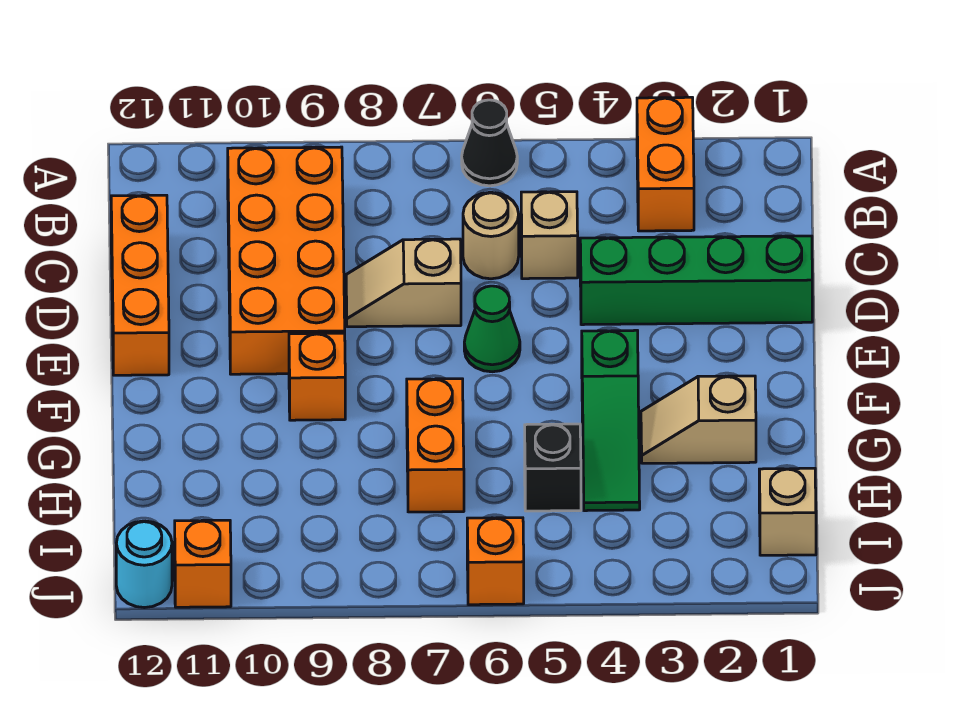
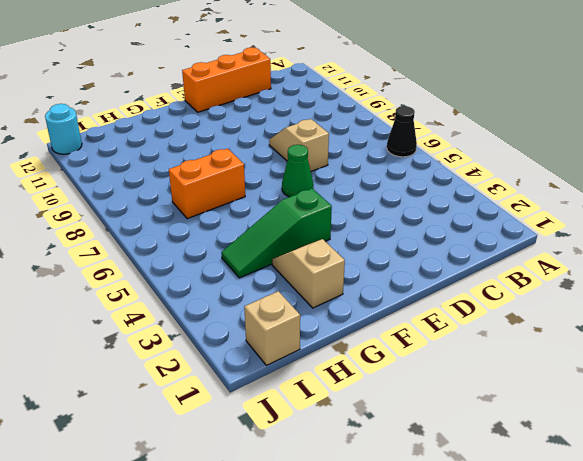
none -> orange brick A3:B3 level 1
none -> orange brick B9:E10 level 1
none -> tan brick C5 level 1

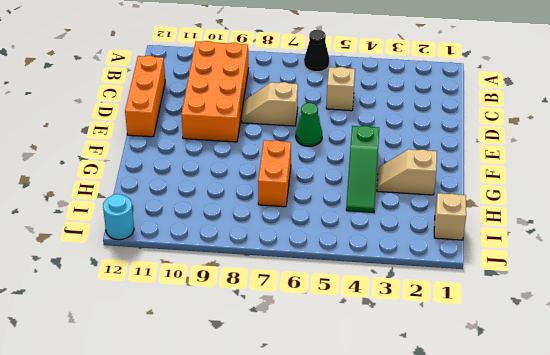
none -> orange brick A3:B3 level 1
none -> tan round brick C6 level 1
none -> green brick D1:D4 level 1

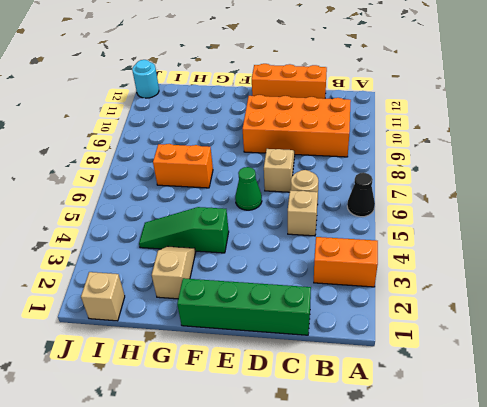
green brick C1:F1 level 1 -> green brick D1:D4 level 1
none -> orange brick F9 level 1
none -> black brick H5 level 1
none -> orange brick J6 level 1

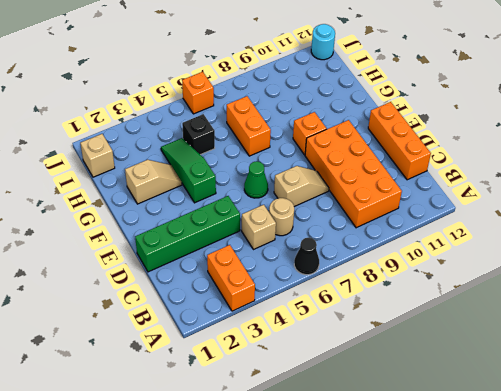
none -> orange brick J11 level 1

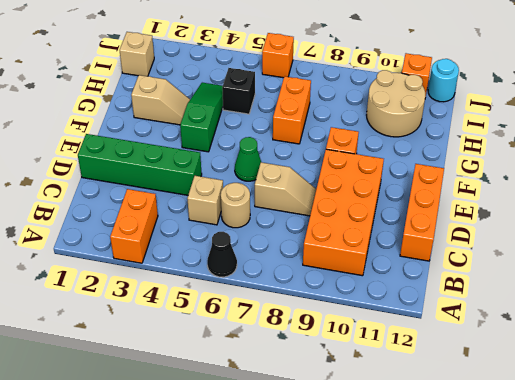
tan round brick H10:I11 level 1 -> none

